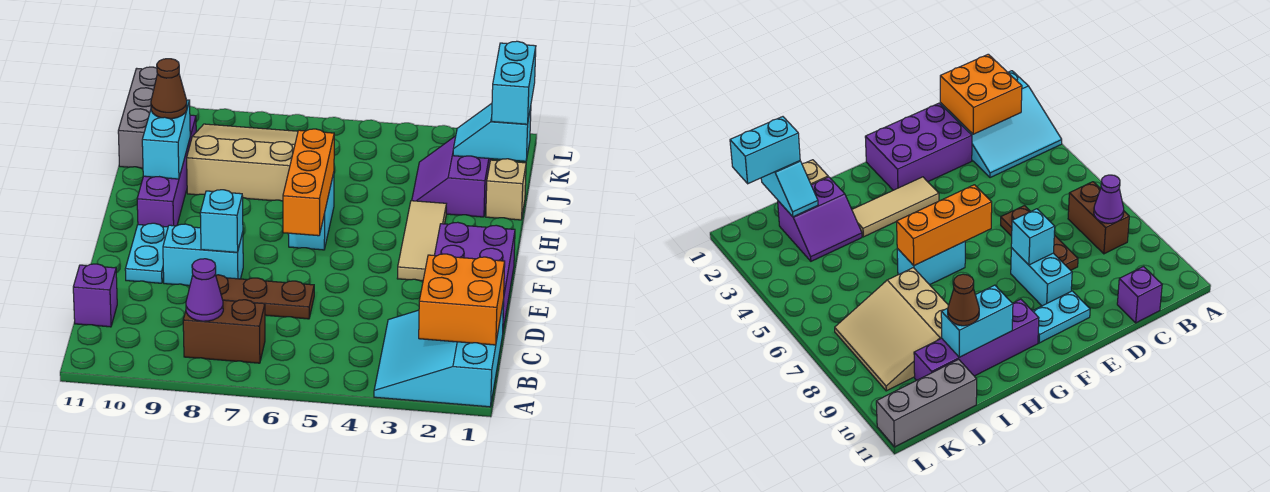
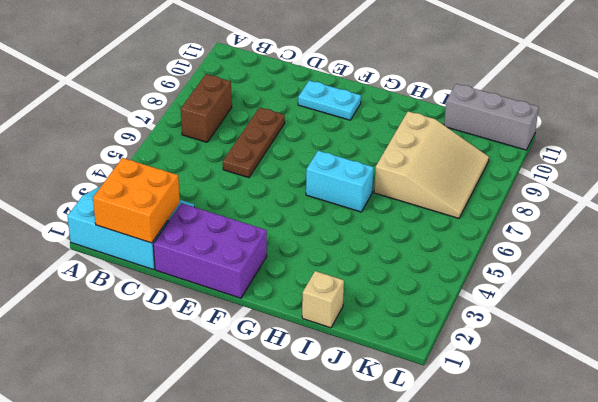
none -> purple brick C11 level 1
none -> cyan brick E8:E9 level 1
none -> tan tile F3:H3 level 1

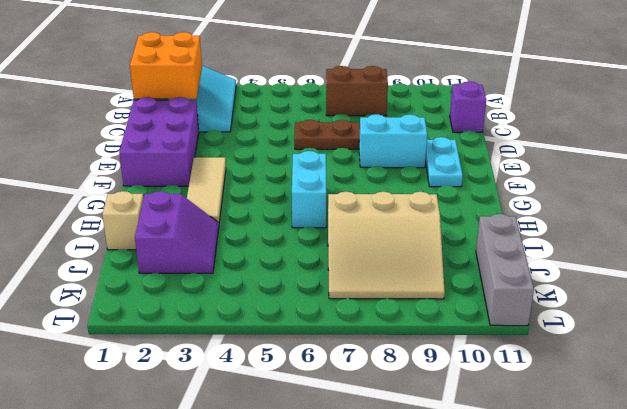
none -> purple brick G10:J10 level 1
none -> purple cone B8 level 2
none -> cyan brick E8 level 2

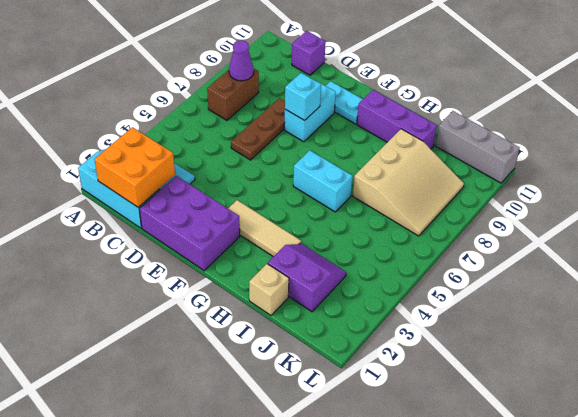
purple brick G10:I10 level 1 -> purple brick G10:J10 level 1
none -> orange brick F6:H6 level 2
none -> cyan brick H10:I10 level 2
none -> cyan slope J1:J2 level 2 top 1

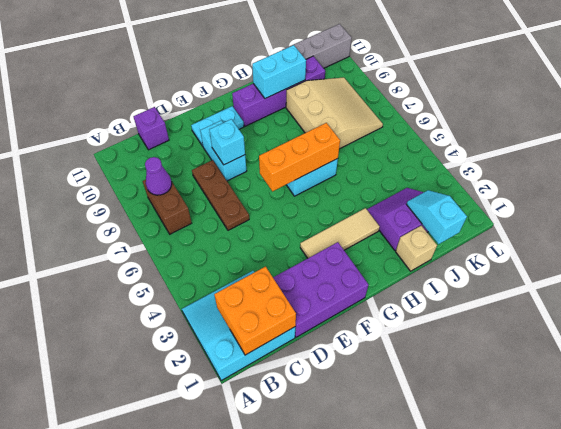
none -> brown cone I10 level 3
none -> cyan brick J1:K1 level 3

